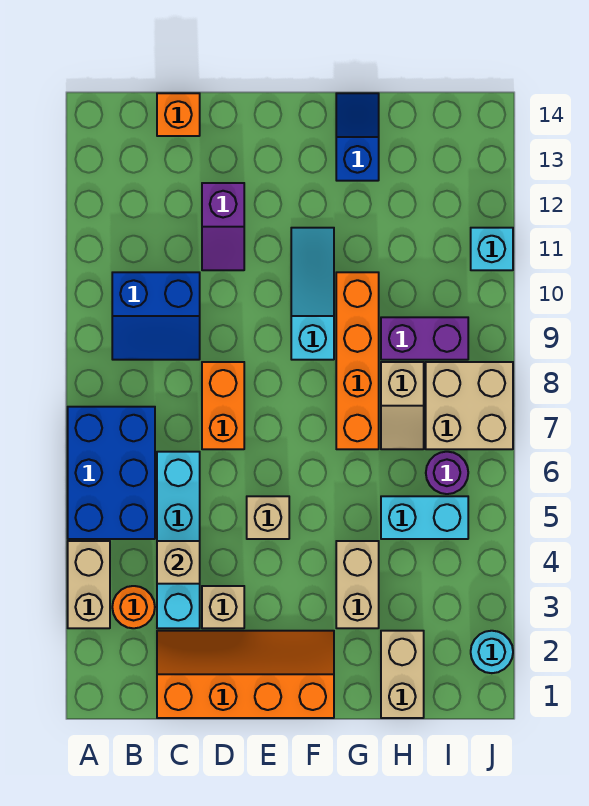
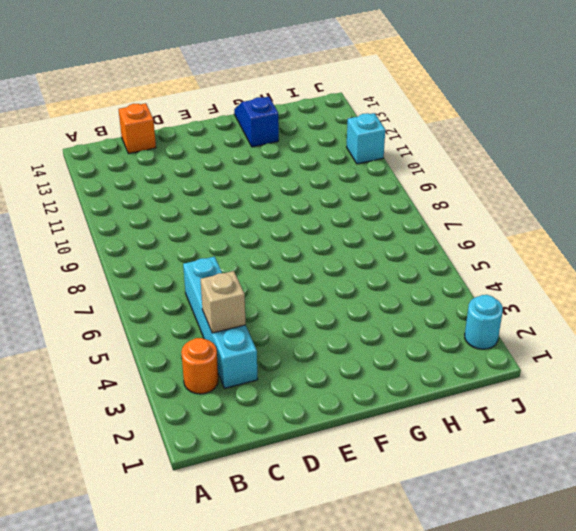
none -> tan brick A3:A4 level 1
none -> blue brick A5:B7 level 1
none -> blue slope B9:C10 level 1 top 10

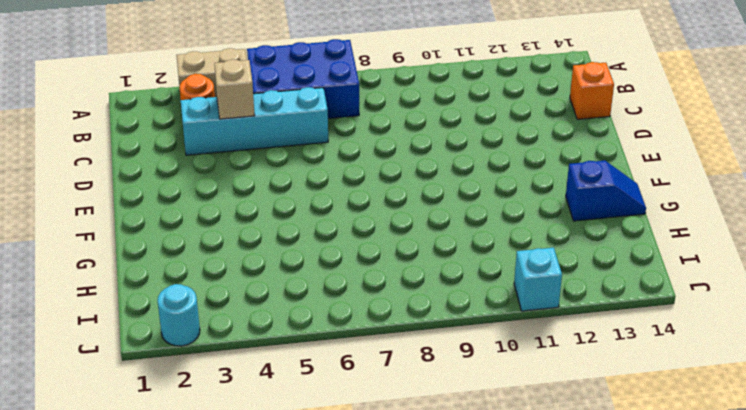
none -> blue slope B9:C10 level 1 top 10
none -> orange slope C1:F2 level 1 top 1
none -> tan brick D3 level 1

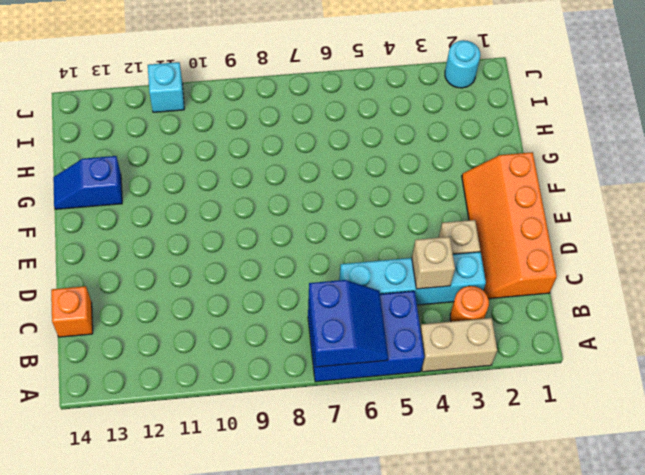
blue slope A6:B7 level 2 top 7 -> blue slope B9:C10 level 1 top 10
none -> orange brick D7:D8 level 1
none -> purple slope D11:D12 level 1 top 12
none -> tan brick E5 level 1

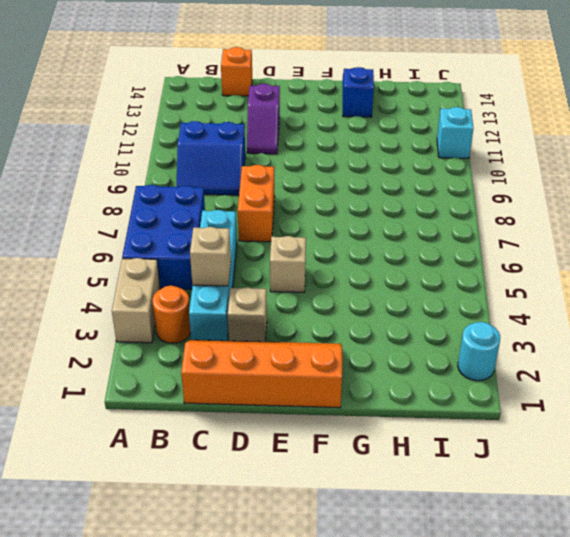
none -> cyan slope F9:F11 level 1 top 9
none -> tan brick G3:G4 level 1
none -> orange brick G7:G10 level 1

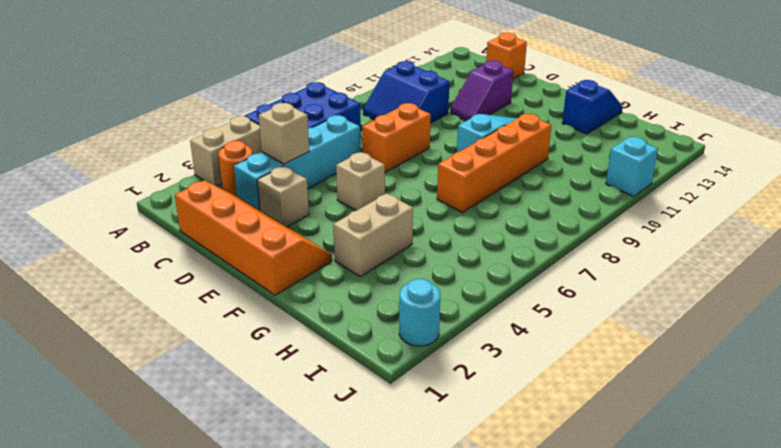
none -> tan brick H1:H2 level 1
none -> cyan brick H5:I5 level 1
none -> tan slope H7:H8 level 1 top 8

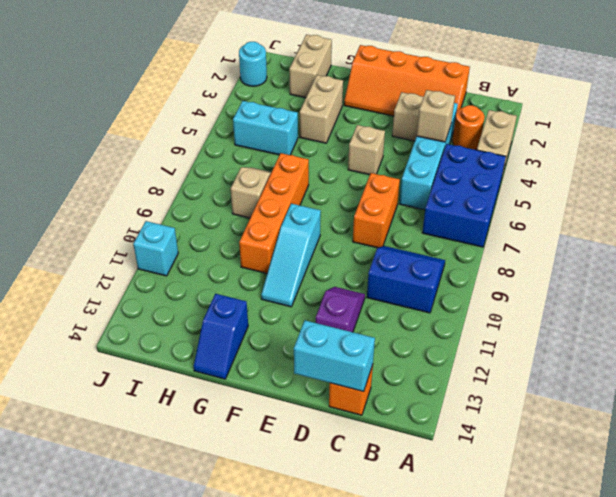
cyan brick C14:D14 level 2 -> none
none -> purple brick H9:I9 level 1
none -> purple round brick I6 level 1
none -> tan brick I7:J8 level 1

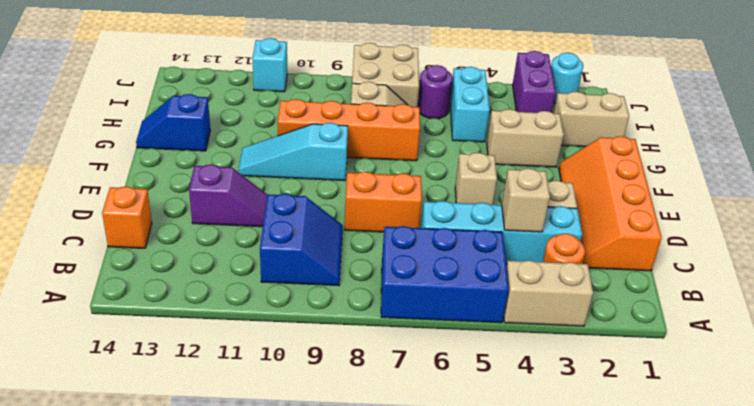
purple brick I3:J3 level 1 -> purple brick H9:I9 level 1

